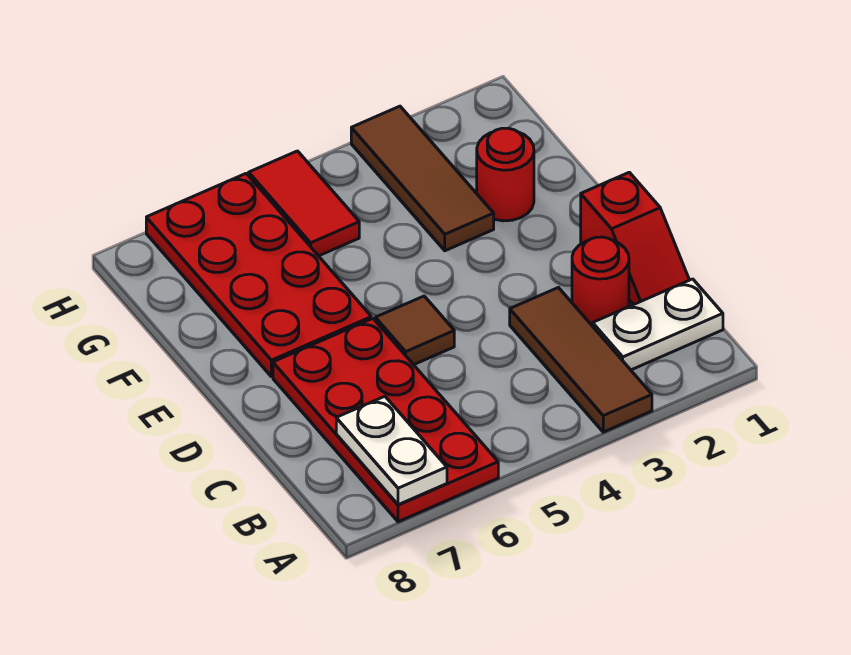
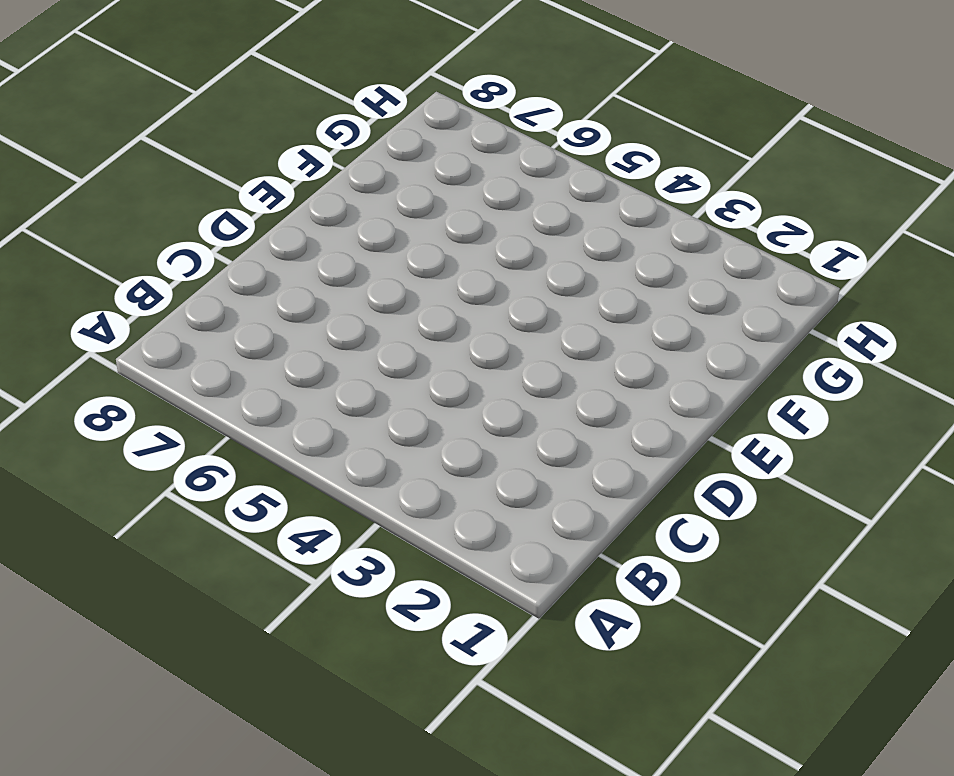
none -> brown tile A3:C3 level 1
none -> red plate A6:D7 level 1

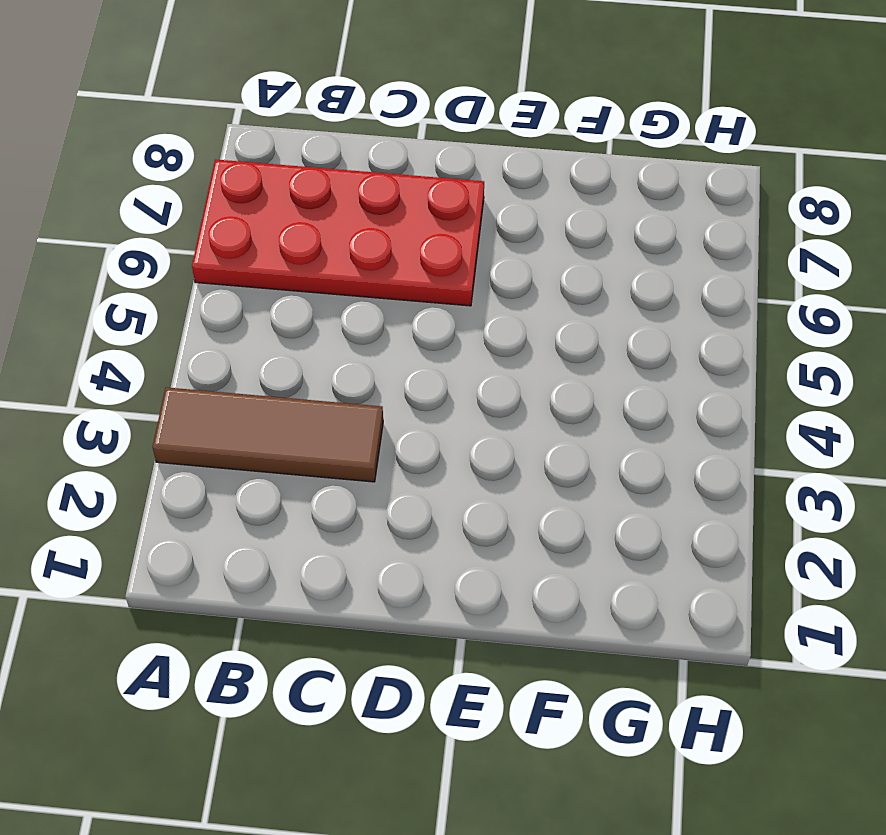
none -> white plate B1:B2 level 1
none -> red slope C1:D1 level 1 top D

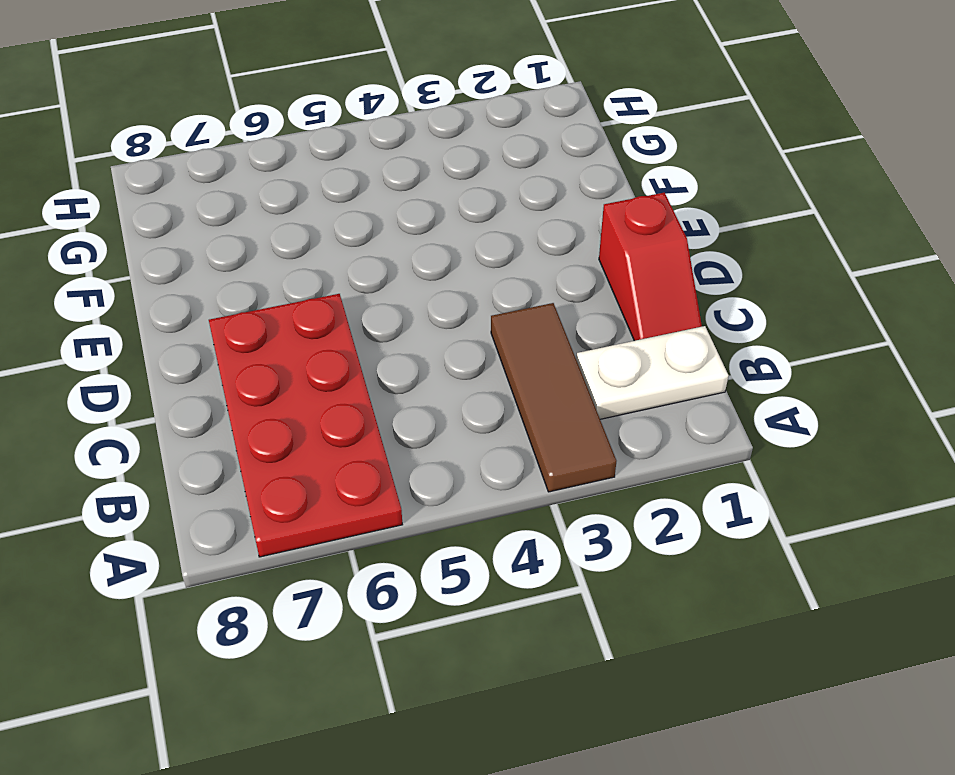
none -> red round brick C2 level 1
none -> brown tile D5 level 1

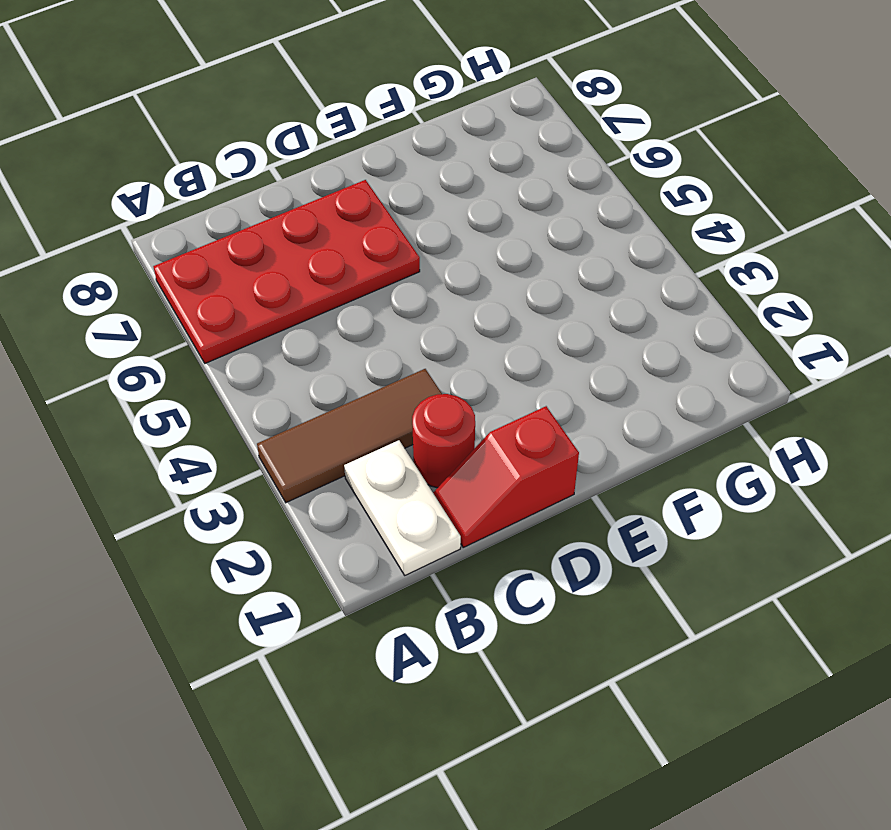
none -> brown tile D5 level 1
none -> red plate E6:H7 level 1

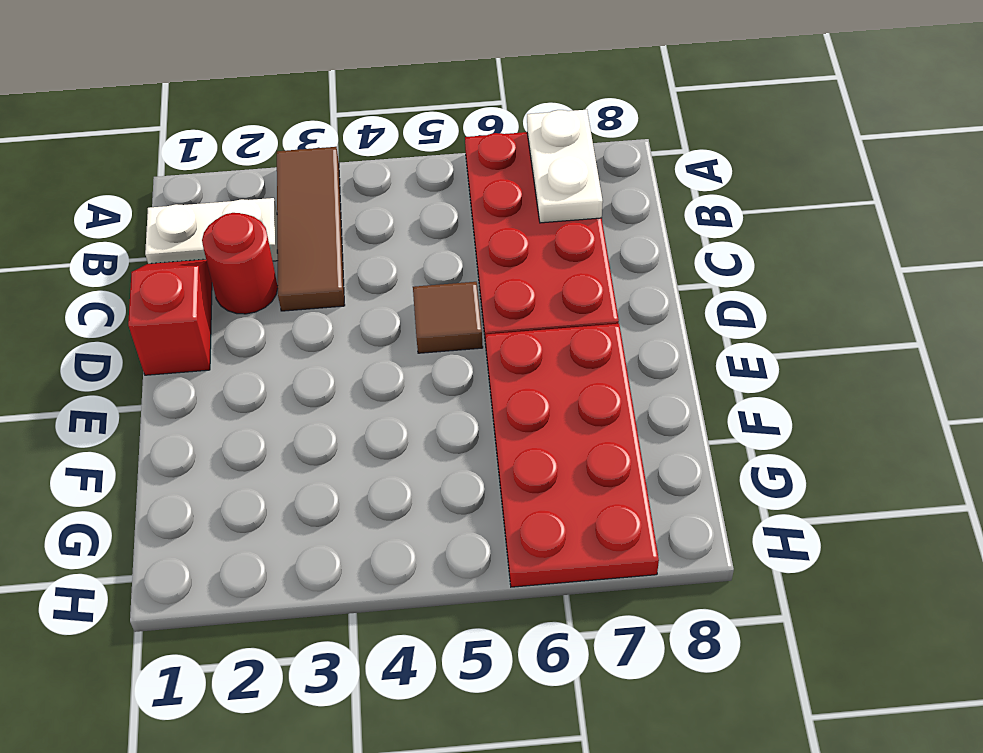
none -> red round brick F2 level 1
none -> brown tile F3:H3 level 1

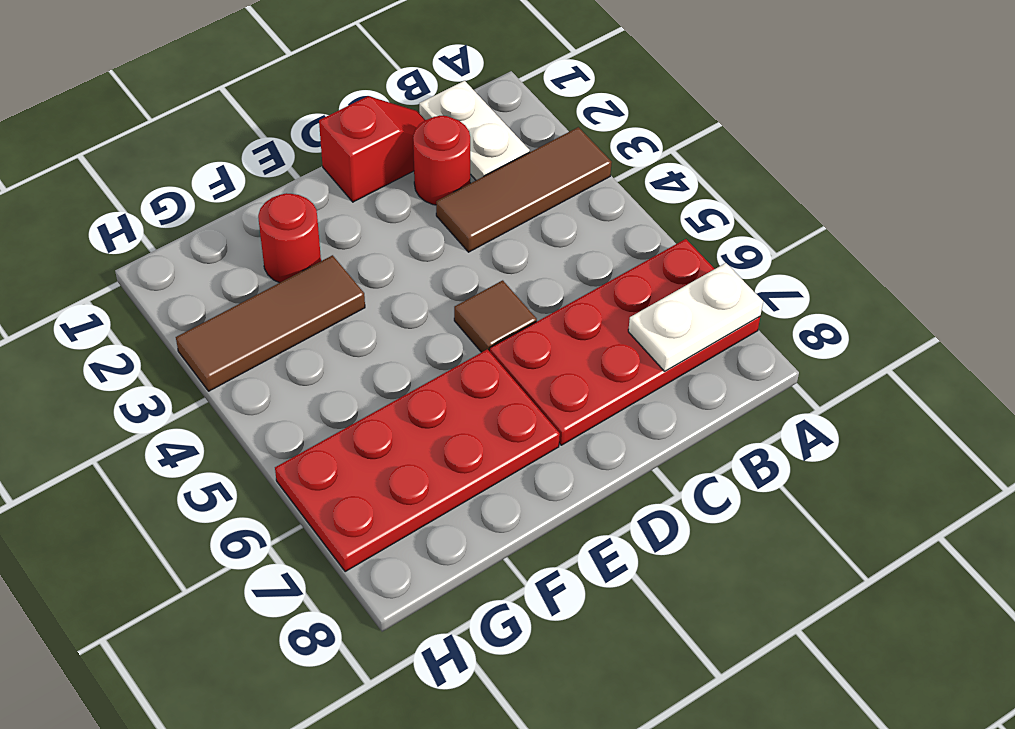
none -> red tile G5:H5 level 1

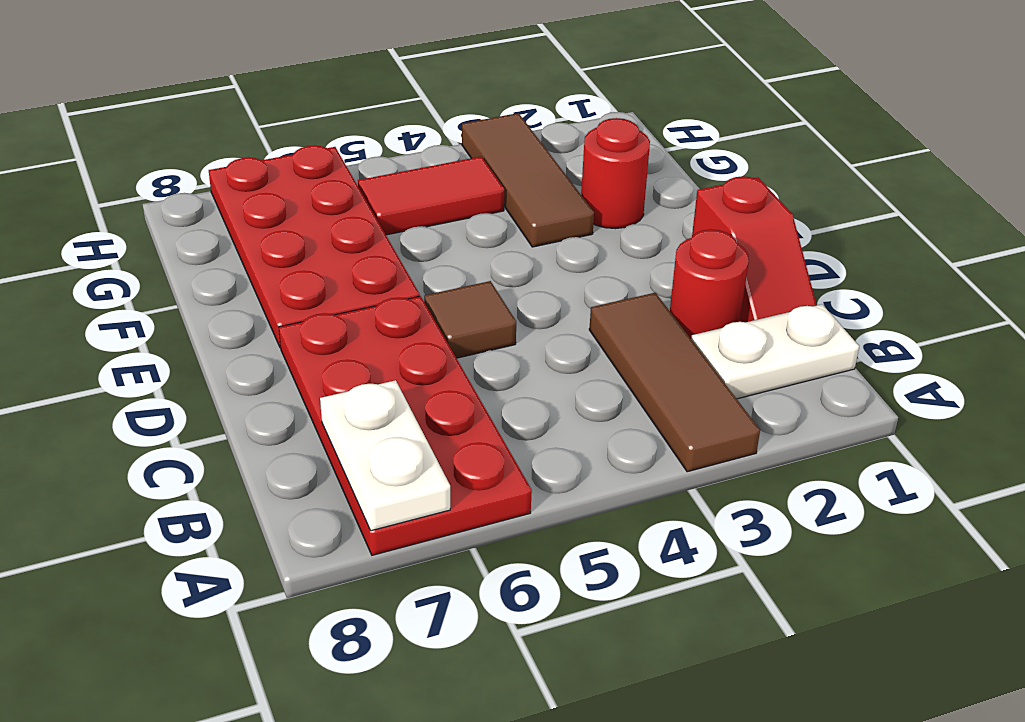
red tile G4:G5 level 1 -> red tile G5:H5 level 1

